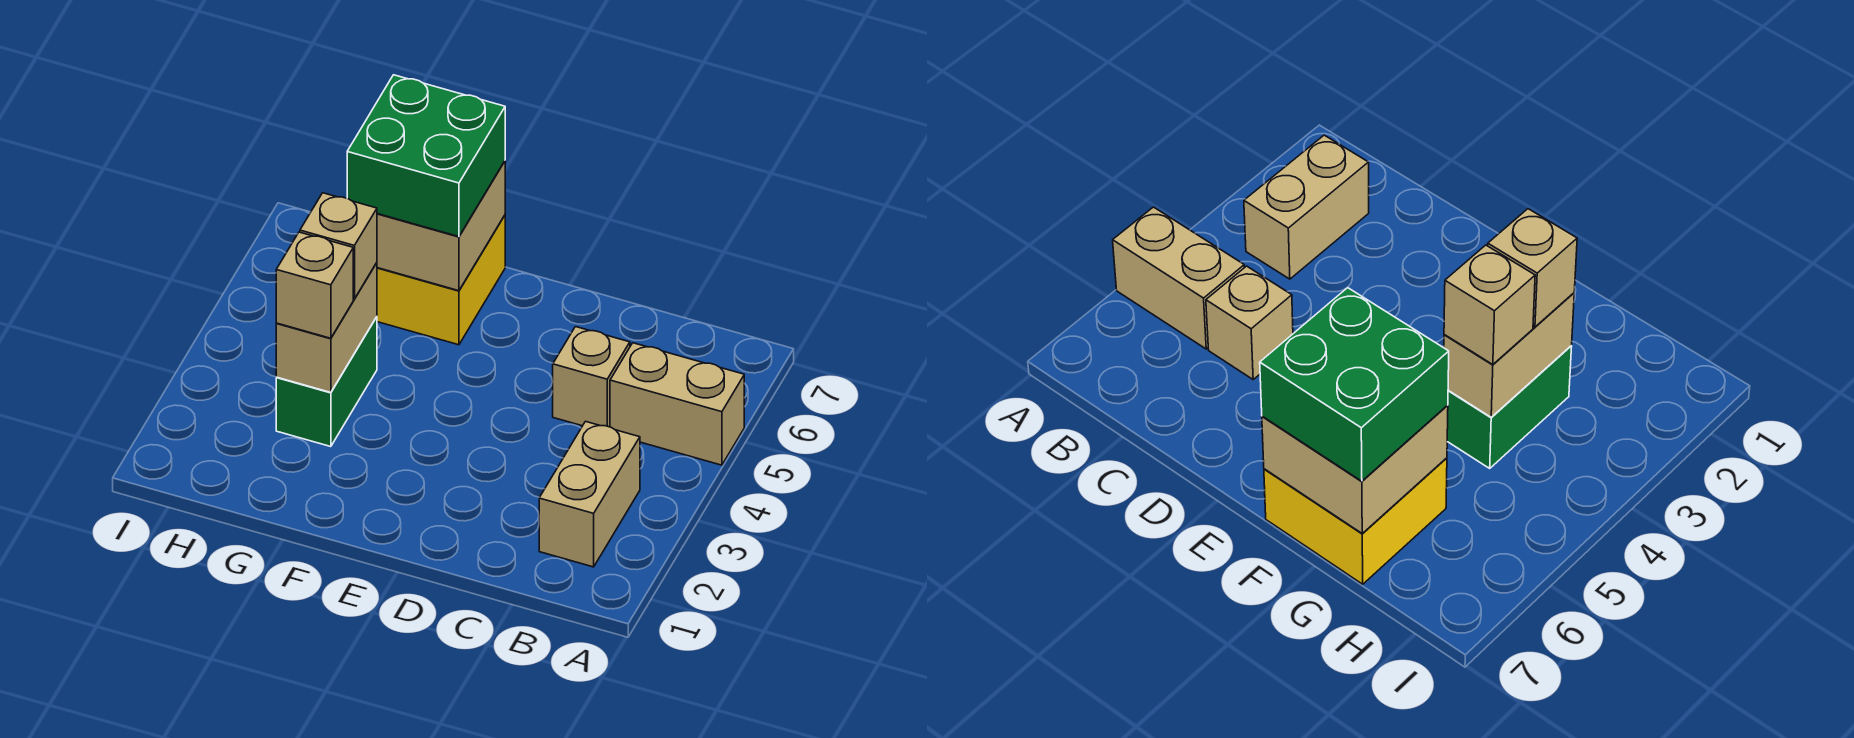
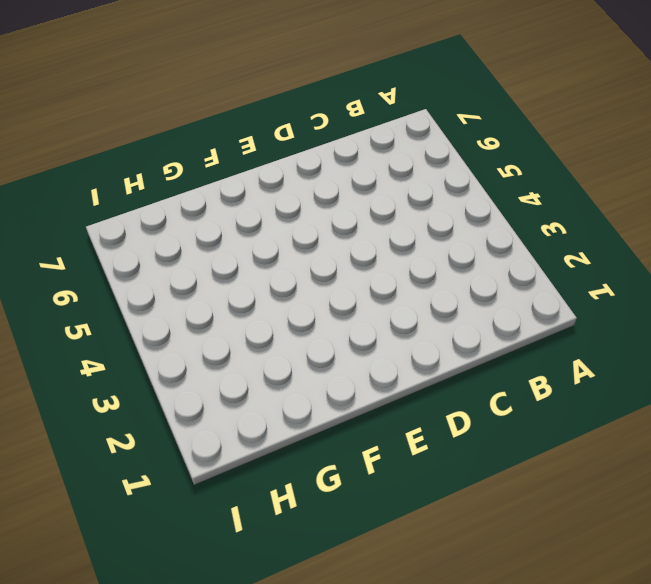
none -> tan brick A5:B5 level 1
none -> tan brick B2:B3 level 1

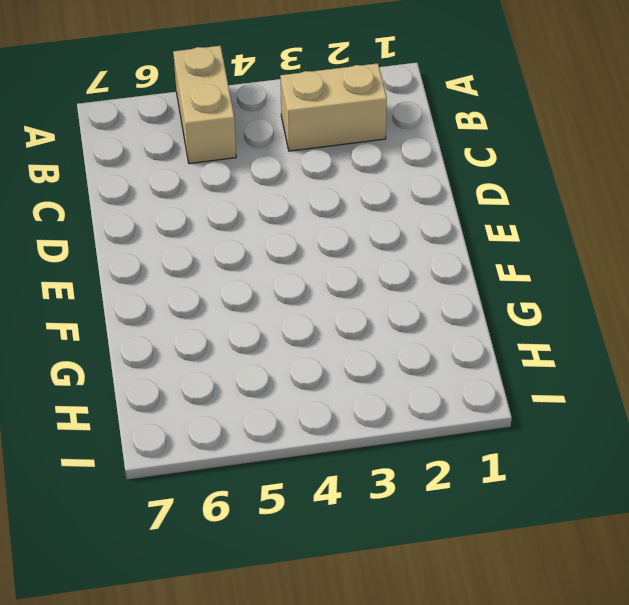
none -> tan brick C5 level 1
none -> yellow brick F6:G7 level 1

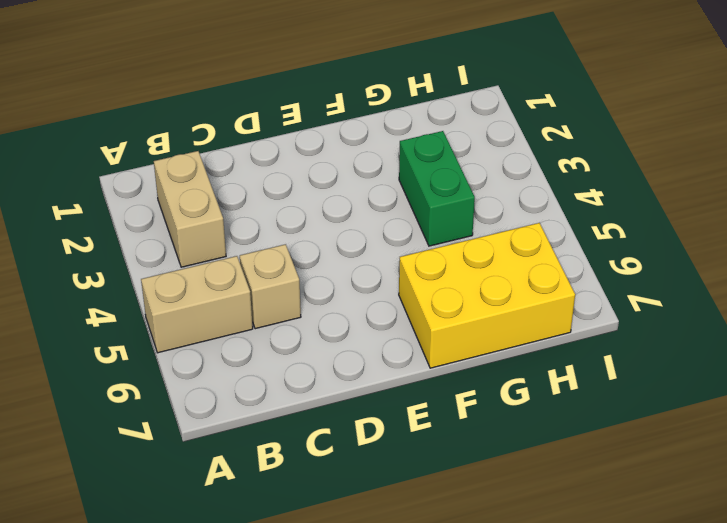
yellow brick F6:H7 level 1 -> yellow brick F6:G7 level 1
none -> tan brick F6:G7 level 2
none -> tan brick G3:G4 level 2

